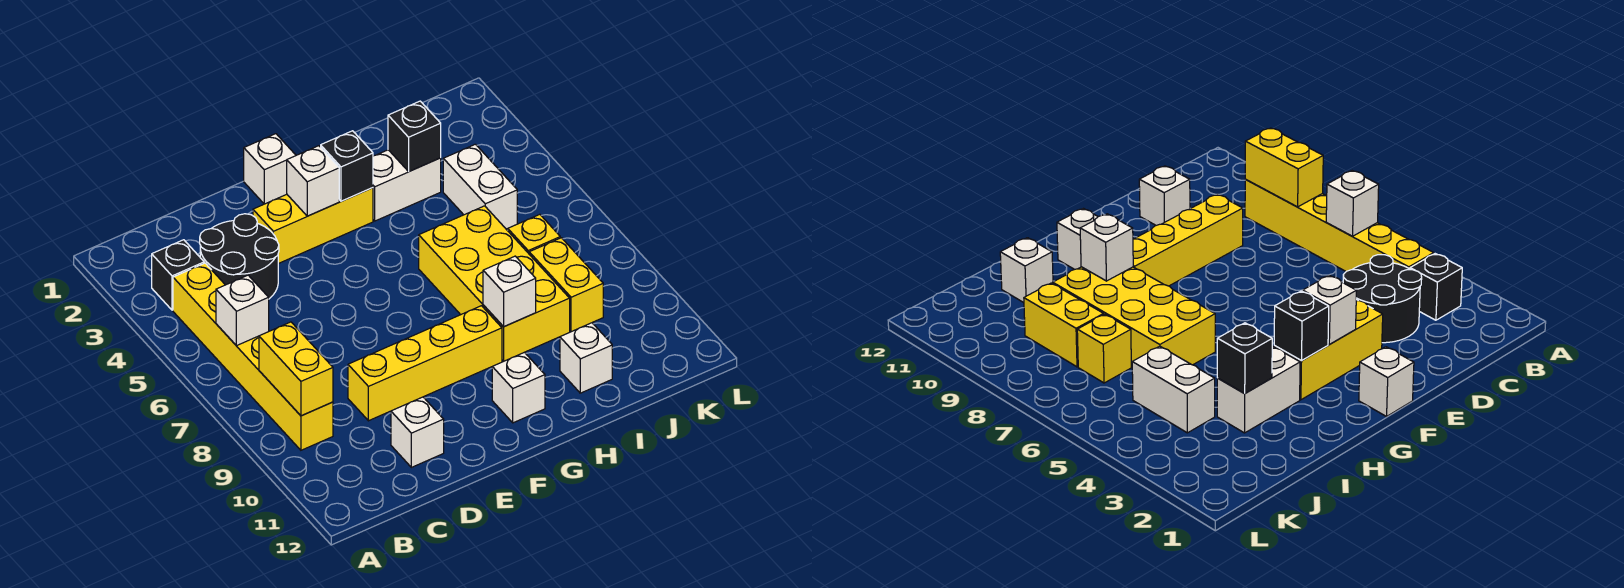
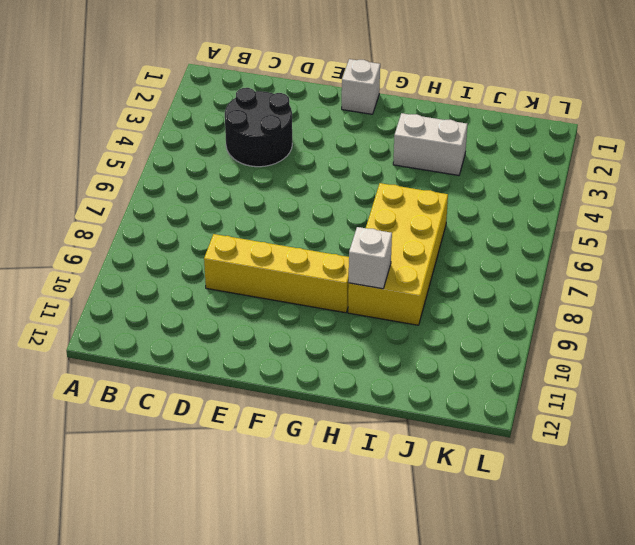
none -> black brick B3 level 1
none -> yellow brick B4:B9 level 1
none -> white brick D11 level 1

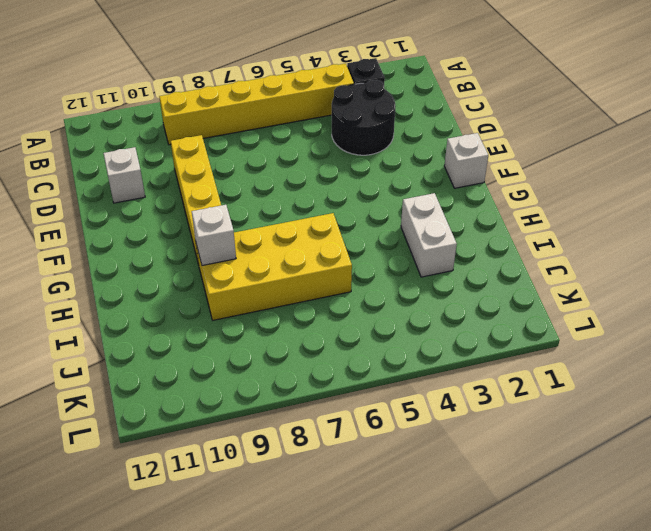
none -> yellow brick E3:G3 level 1
none -> white brick G11 level 1
none -> white brick I11 level 1

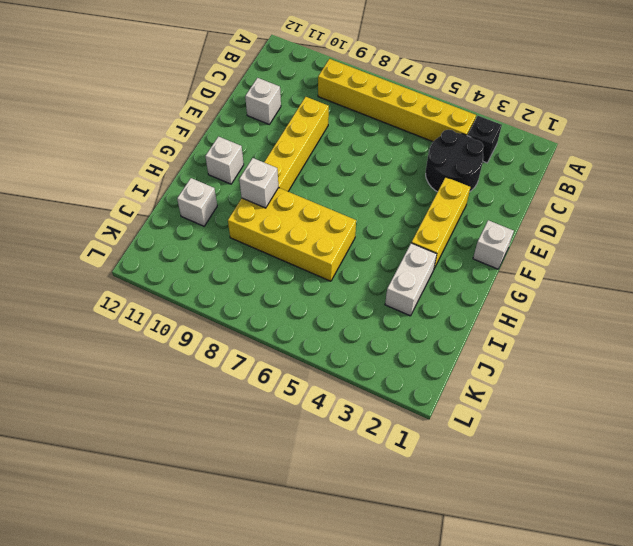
none -> white brick J4:J5 level 1
none -> yellow brick J7 level 1
none -> yellow brick J8:J9 level 1

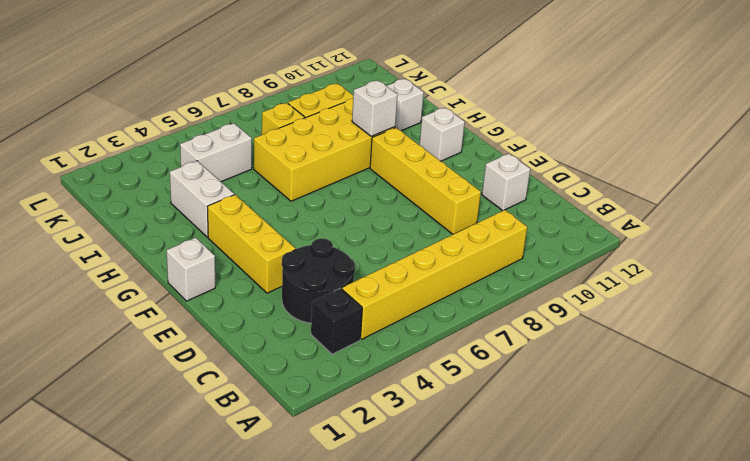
none -> white brick B6 level 2
none -> yellow brick B8:B9 level 2
none -> white brick F3 level 2

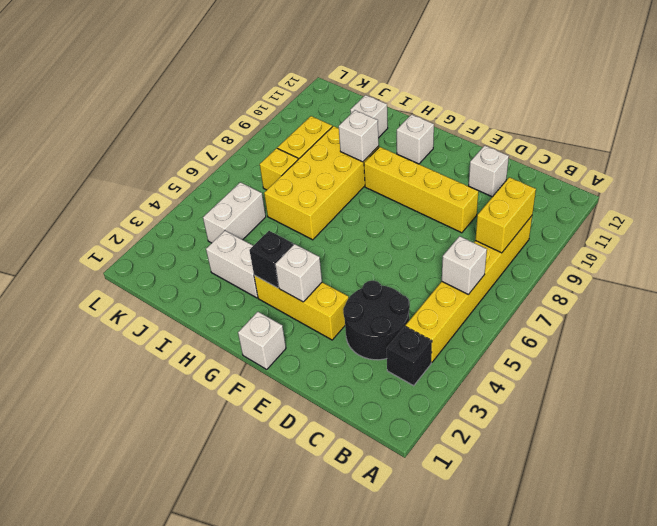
none -> black brick I3 level 2

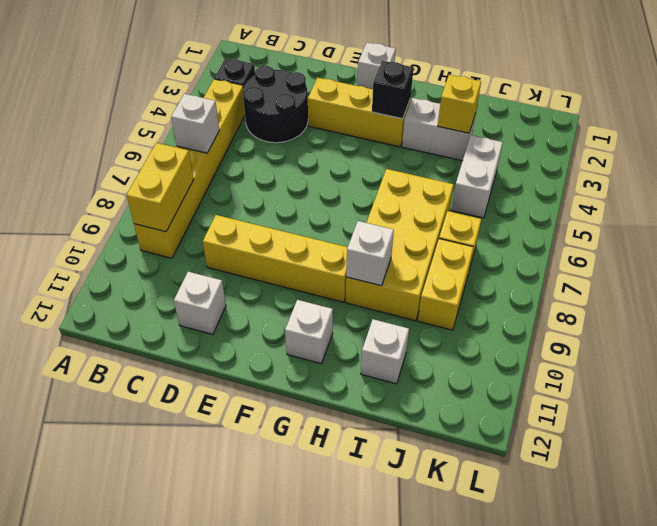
yellow brick I3 level 2 -> black brick I3 level 2
none -> white brick F3 level 2

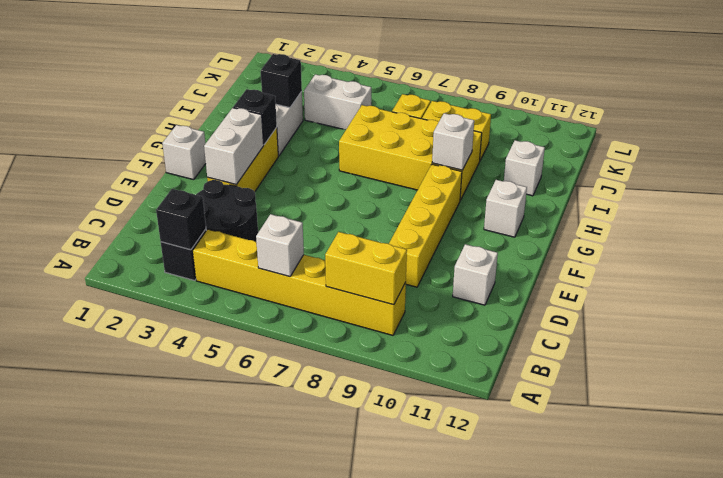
black brick B3 level 2 -> none
white brick E3:F3 level 2 -> white brick F3 level 2

